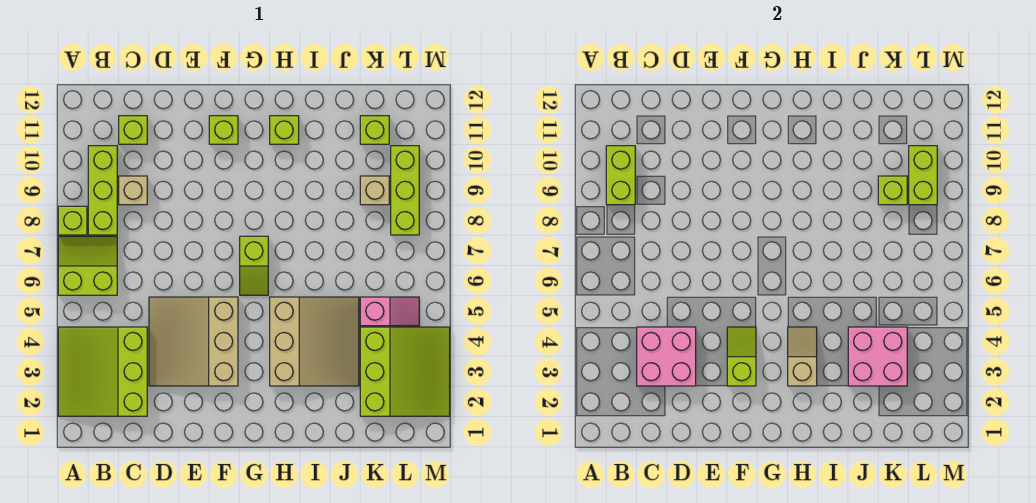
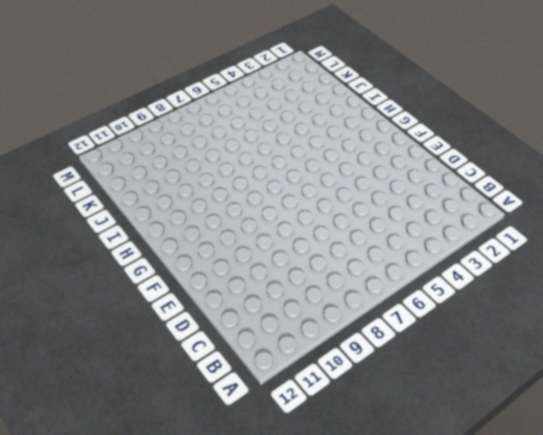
none -> lime slope A2:C4 level 1 top C
none -> lime slope A6:B7 level 1 top 6
none -> lime brick A8 level 1

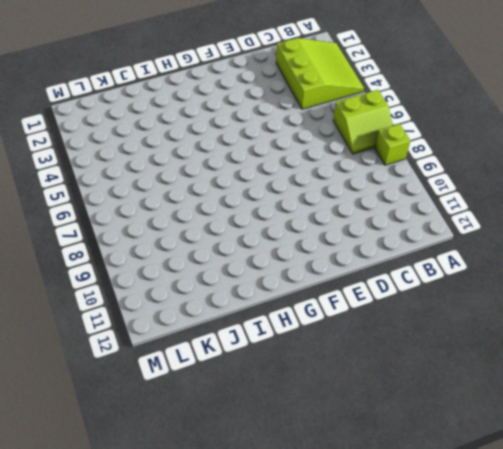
none -> lime brick B8:B10 level 1
none -> tan brick C9 level 1
none -> lime brick C11 level 1

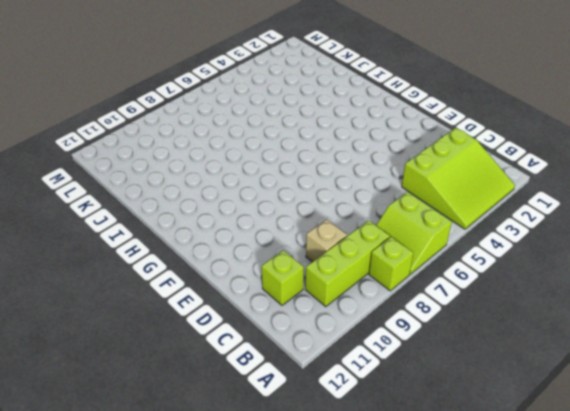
none -> tan slope D3:F5 level 1 top F
none -> lime brick F11 level 1
none -> lime slope G6:G7 level 1 top 7

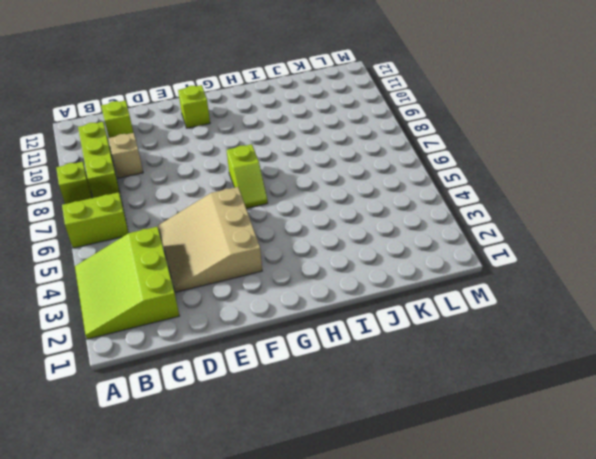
none -> tan slope H3:J5 level 1 top H
none -> lime brick H11 level 1
none -> lime slope K2:M4 level 1 top K

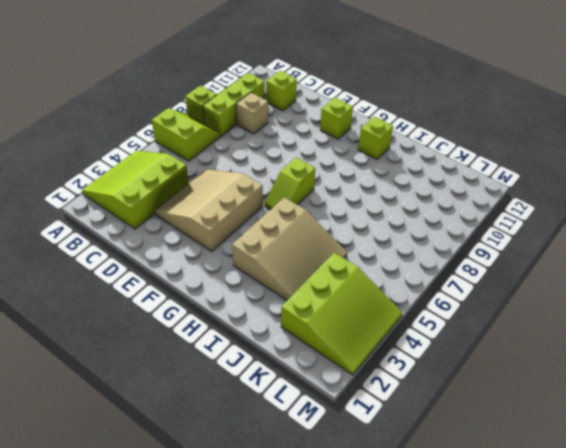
none -> pink slope K5:L5 level 1 top K
none -> tan brick K9 level 1
none -> lime brick K11 level 1

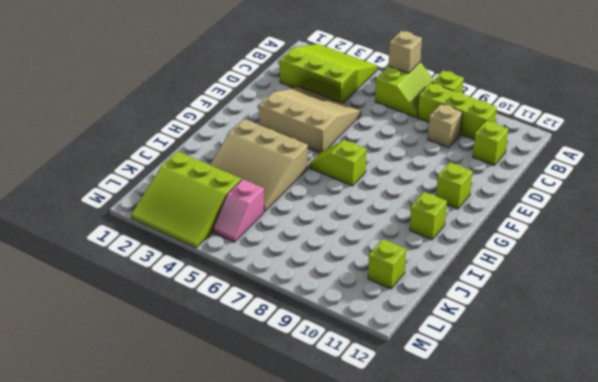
tan brick A6 level 2 -> tan brick K9 level 1
none -> lime brick L8:L10 level 1
none -> lime brick B9:B10 level 2
none -> pink brick C3:D4 level 2

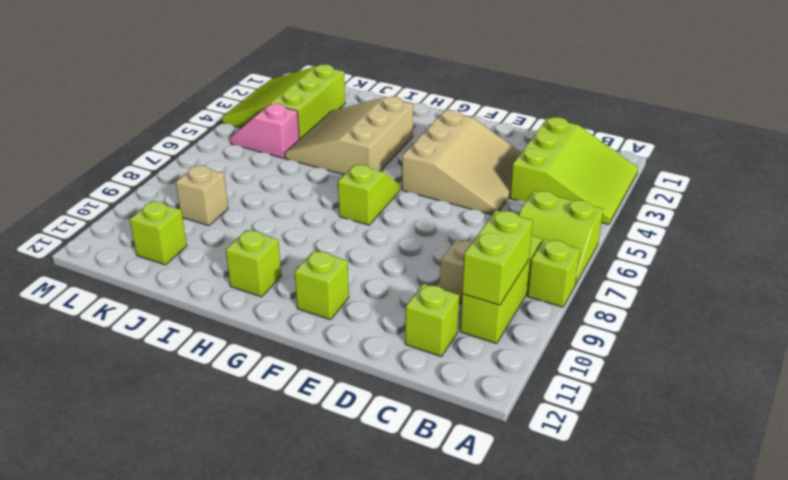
none -> lime brick L8:L10 level 1
none -> pink brick C3:D4 level 2
none -> lime slope F3:F4 level 2 top 3

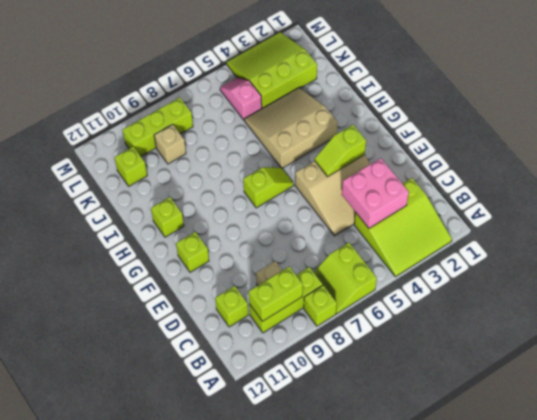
none -> tan slope H3:H4 level 2 top 3
none -> pink brick J3:K4 level 2
none -> lime brick K9 level 2

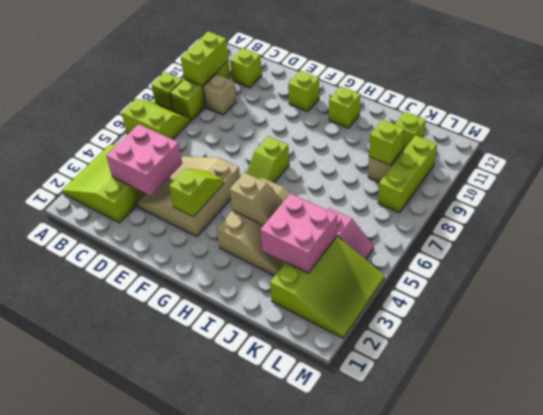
tan slope H4:I4 level 2 top H -> tan slope H3:H4 level 2 top 3
none -> lime brick L9:L10 level 2

